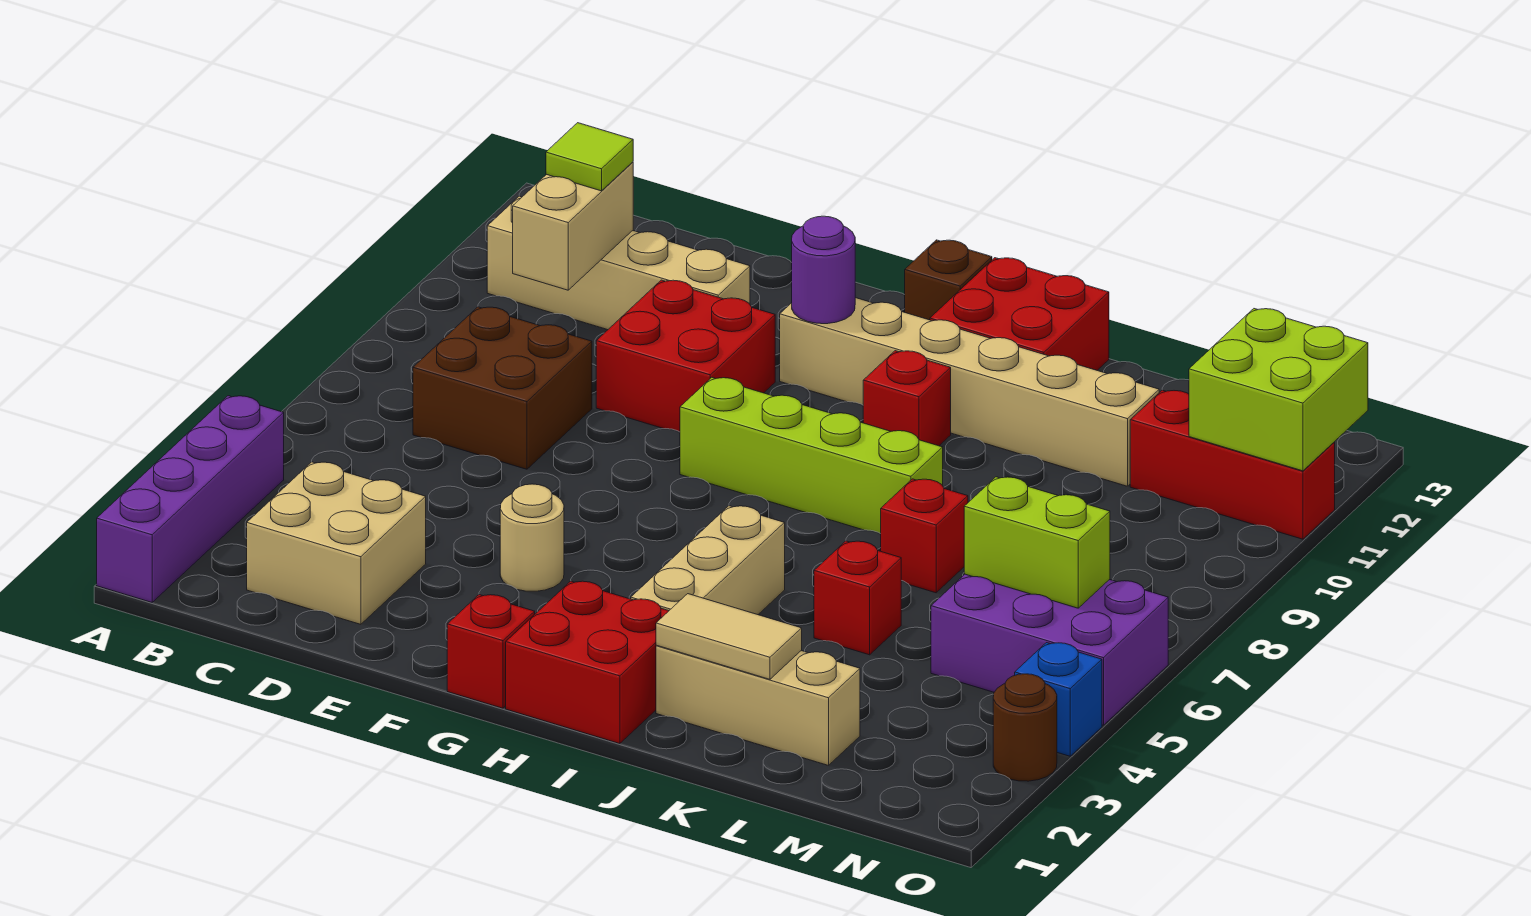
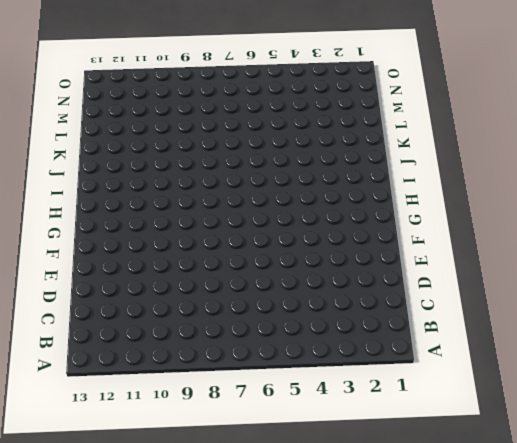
none -> purple brick A1:A4 level 1
none -> tan brick B11:E11 level 1
none -> tan brick C2:D3 level 1

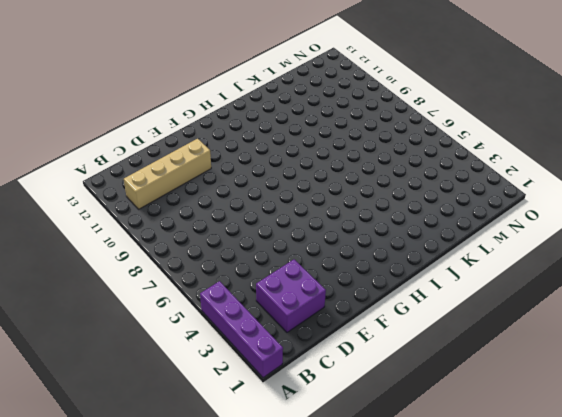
purple brick C2:D3 level 1 -> tan brick C2:D3 level 1
none -> brown brick C7:D8 level 1
none -> red brick E9:F10 level 1
none -> tan round brick F4 level 1

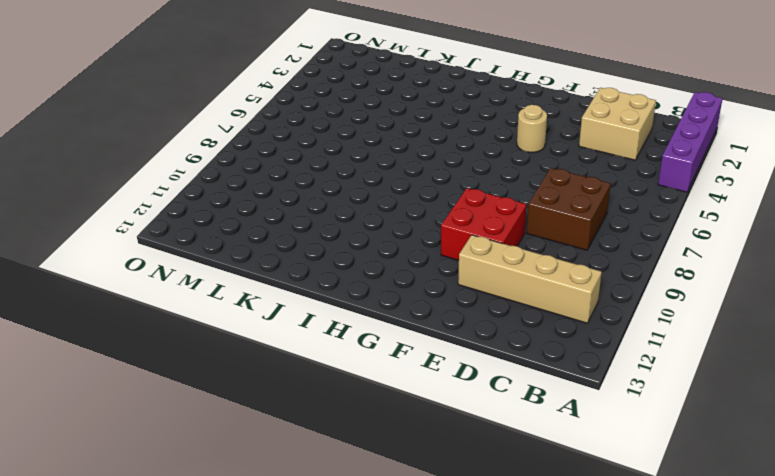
none -> red brick G1 level 1
none -> lime brick G8:J8 level 1
none -> tan brick G11:L11 level 1

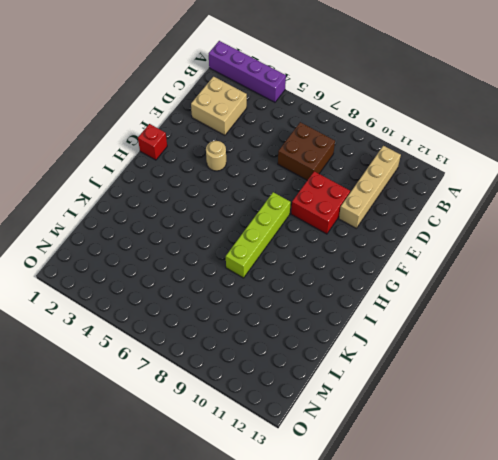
none -> tan brick G11:L11 level 1
none -> red brick H1:I2 level 1
none -> brown brick H13 level 1

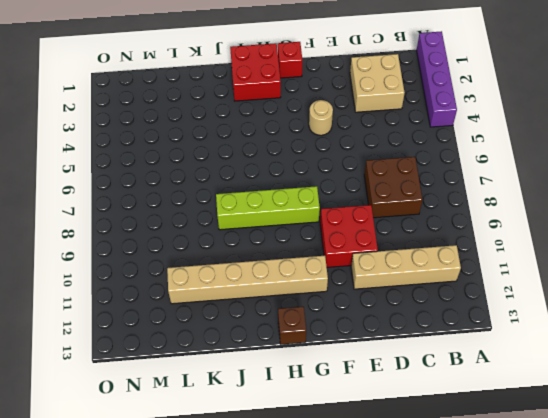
none -> tan brick I3:I5 level 1
none -> red brick I10 level 1
none -> red brick I12:J13 level 1

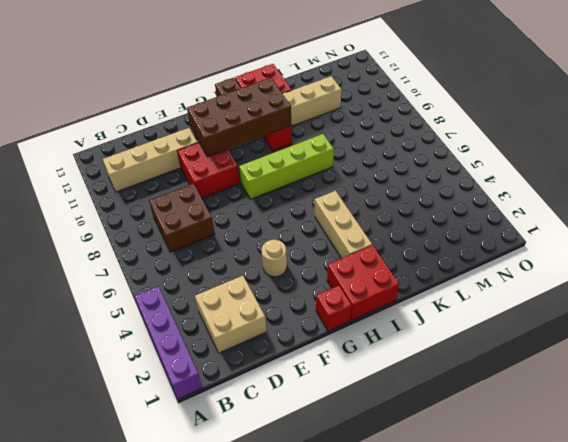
brown brick F10:I11 level 2 -> purple round brick G11 level 2
none -> tan brick J2:L2 level 1
none -> red brick K5 level 1
none -> red brick K7 level 1

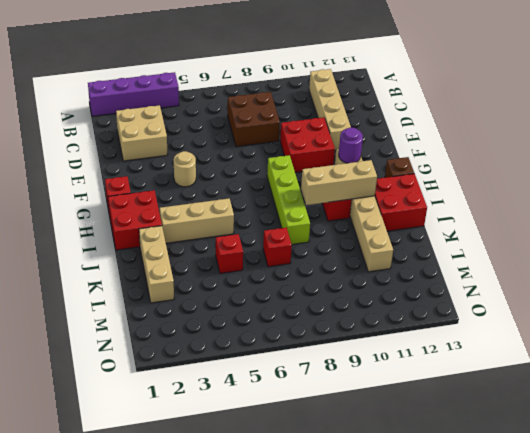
tan brick I9:I11 level 2 -> none
none -> purple brick M5:O6 level 1
none -> red brick M11:O11 level 1
none -> brown round brick O3 level 1

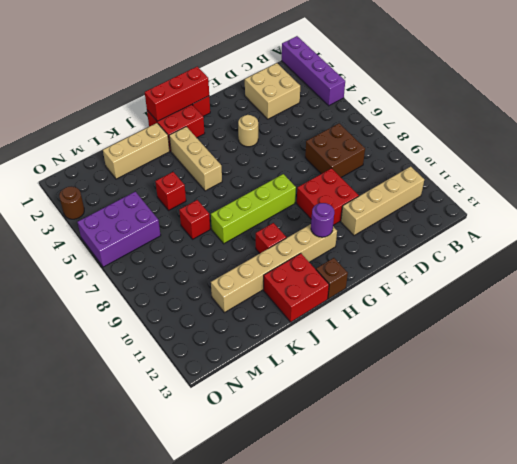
red brick G1:I1 level 2 -> red brick M11:O11 level 1
none -> blue brick O4 level 1
none -> tan brick C10:C11 level 2
none -> tan tile J2:K2 level 2

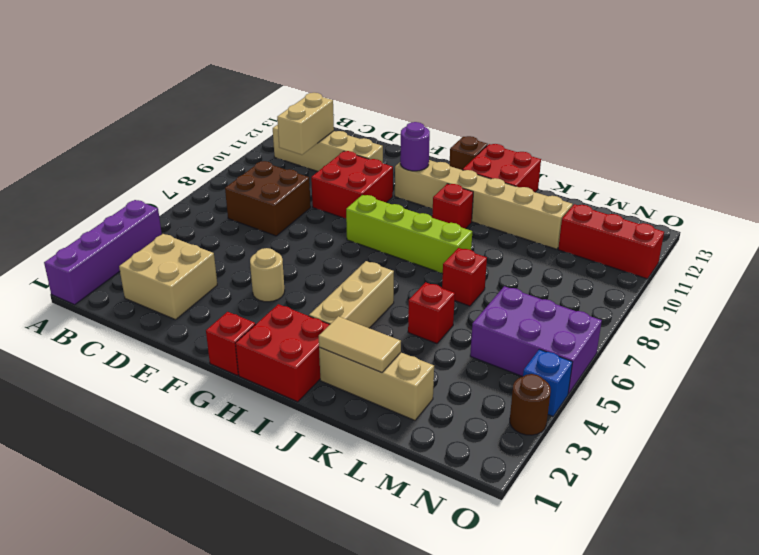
none -> lime brick M6:N6 level 2
none -> lime brick N11:O12 level 2
none -> lime tile C11 level 3

